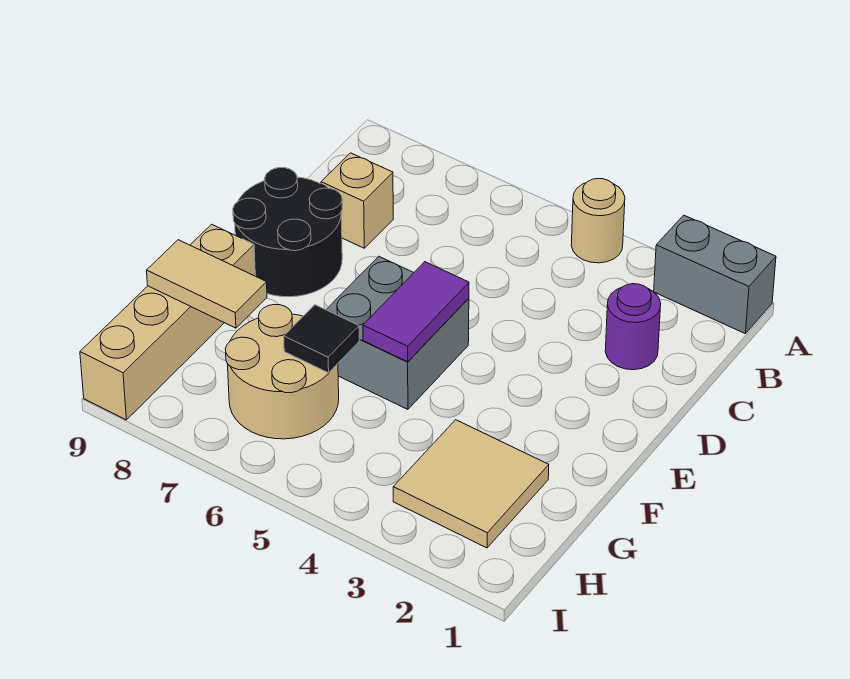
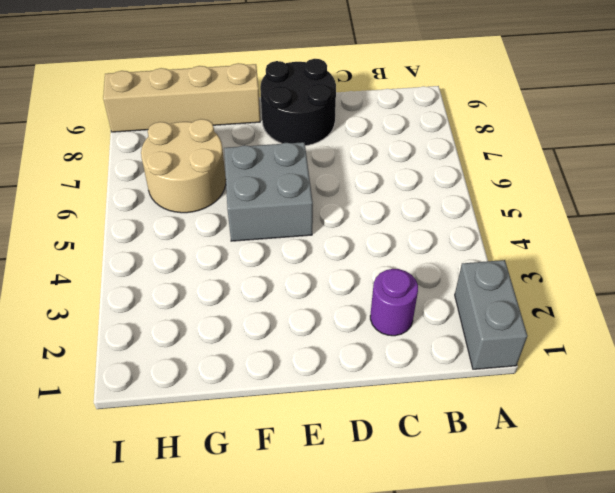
none -> tan round brick A4 level 1
none -> tan brick C8 level 1
none -> tan tile G2:H3 level 1

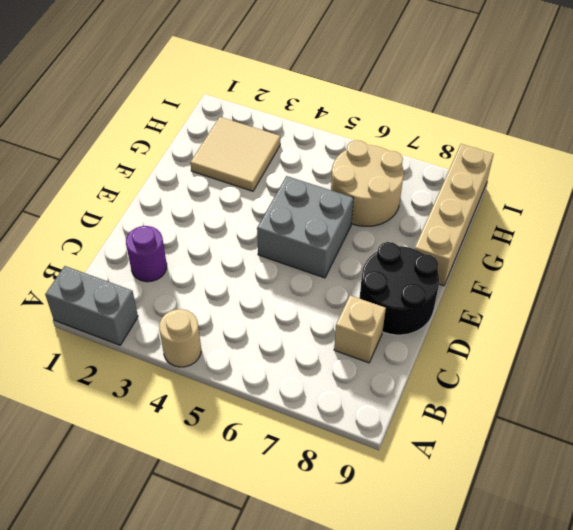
none -> purple tile E5:F5 level 2
none -> black tile G6 level 2
none -> tan tile G8:G9 level 2

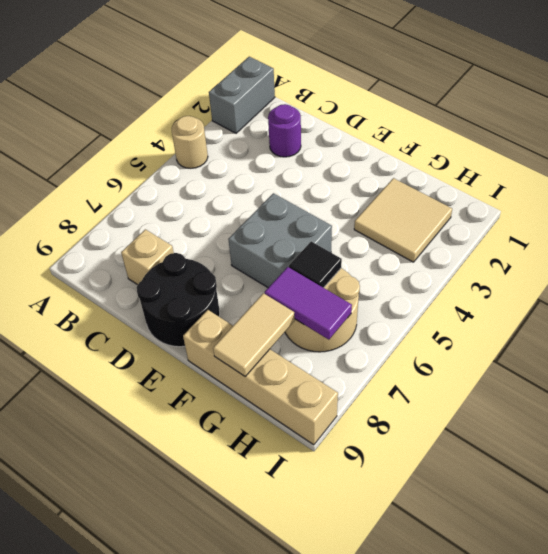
purple tile G7:H7 level 2 -> purple tile E5:F5 level 2

